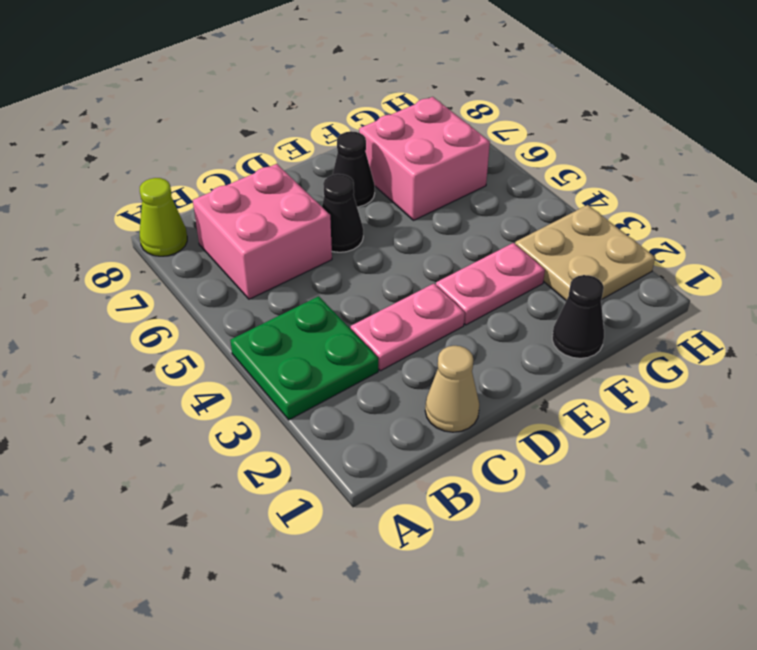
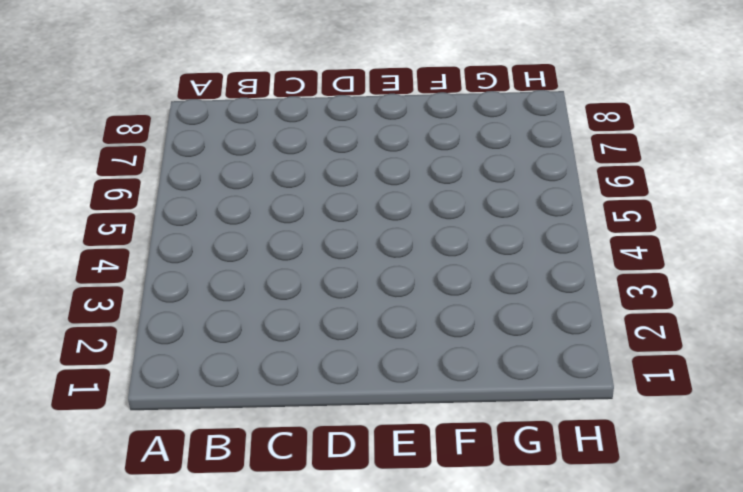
none -> green plate A3:B4 level 1
none -> lime cone A8 level 1

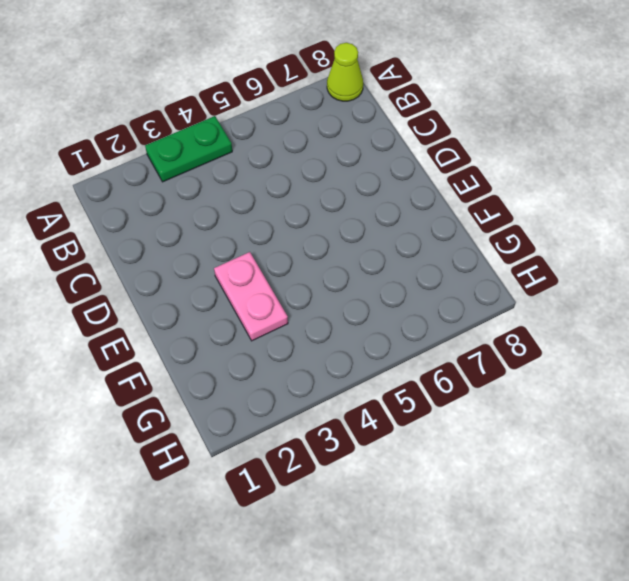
green plate A3:A4 level 1 -> green plate A3:B4 level 1
none -> pink brick B6:C7 level 1
none -> tan cone C1 level 1

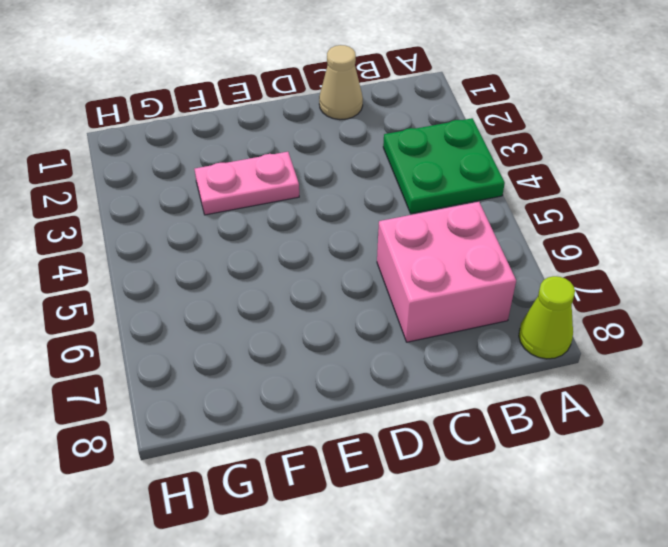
none -> pink plate C3:D3 level 1
none -> black cone D6 level 1

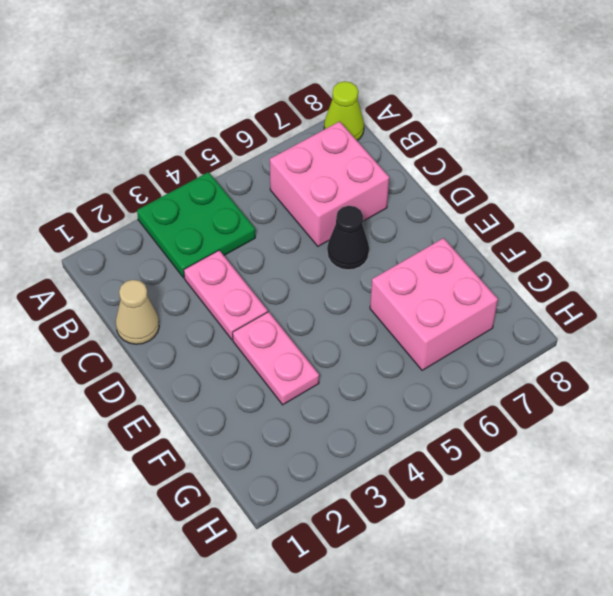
none -> black cone E7 level 1
none -> black cone F1 level 1

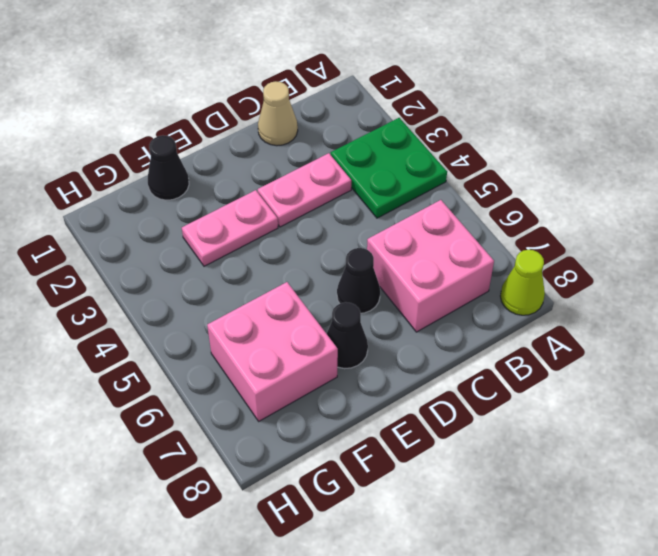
none -> tan plate G2:H3 level 1

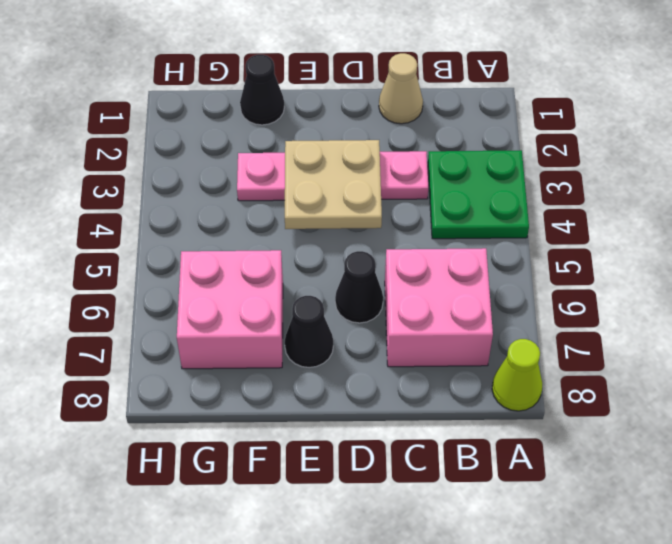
tan plate D3:E4 level 2 -> tan plate G2:H3 level 1

